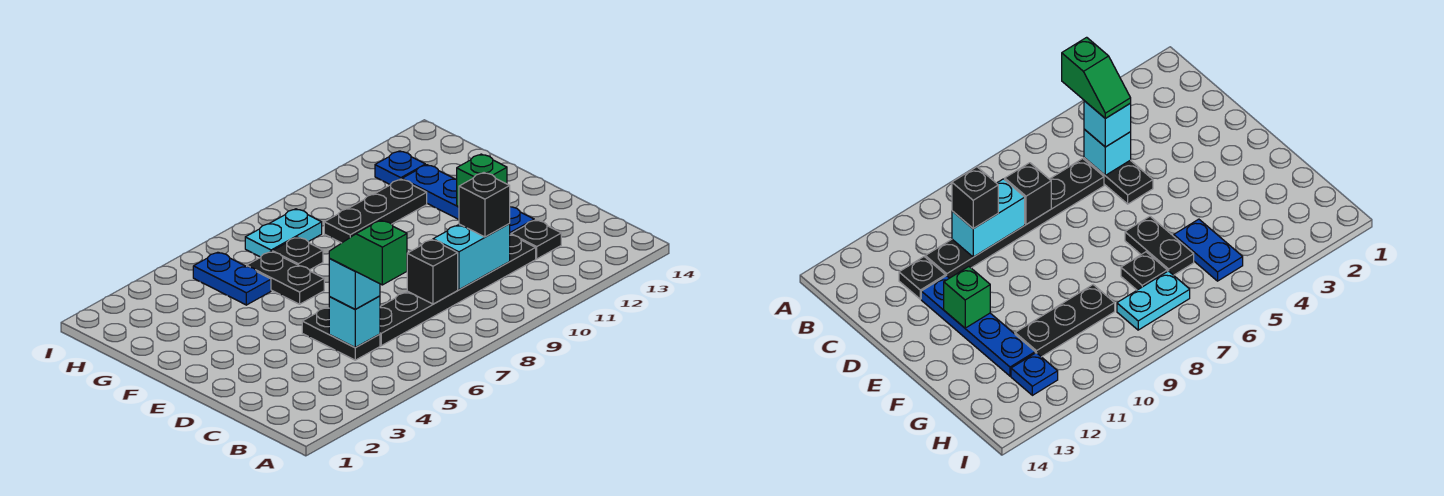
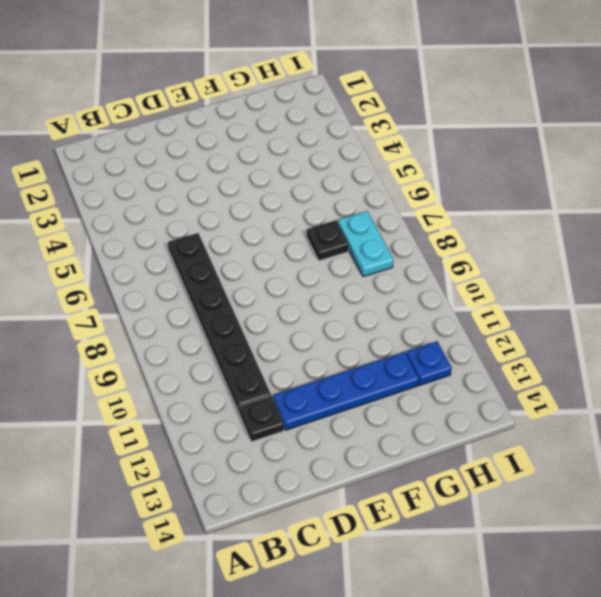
none -> black plate C5:D5 level 1
none -> black plate F6:G6 level 1
none -> blue plate G5:H5 level 1

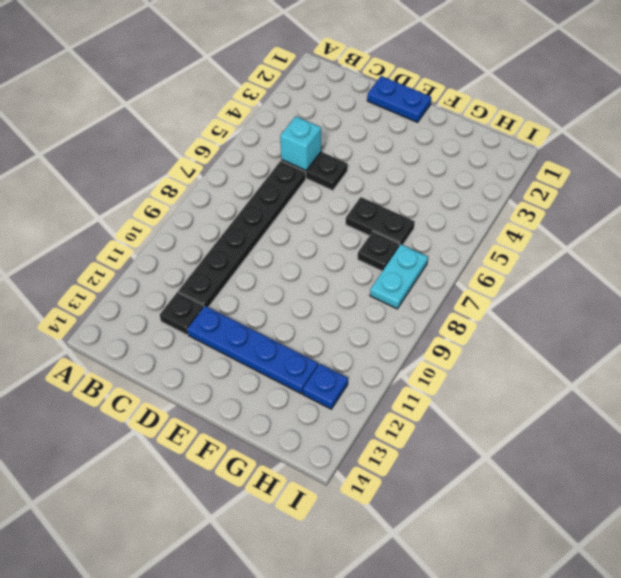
blue plate D1:E1 level 1 -> blue plate G5:H5 level 1
none -> black plate G9:G11 level 1
none -> black brick C8 level 2
none -> cyan brick C9:C10 level 2

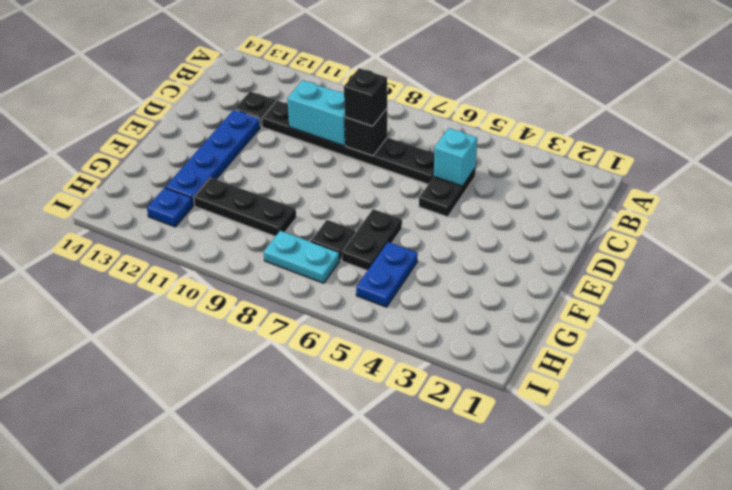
black brick C8 level 3 -> black brick C10 level 3
none -> green brick E12 level 2
none -> cyan brick C5 level 3
none -> green slope B5:C5 level 4 top B

